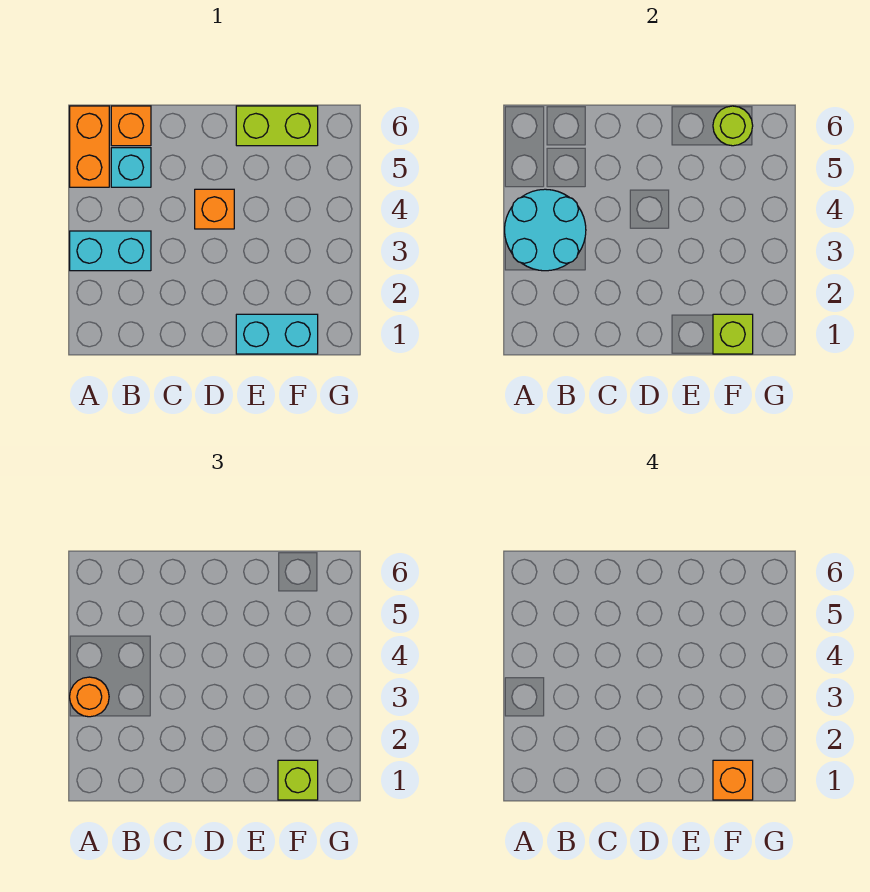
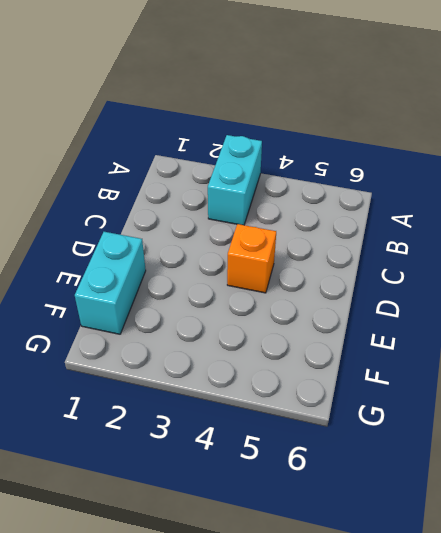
none -> orange brick A5:A6 level 1
none -> cyan brick B5 level 1
none -> orange brick B6 level 1

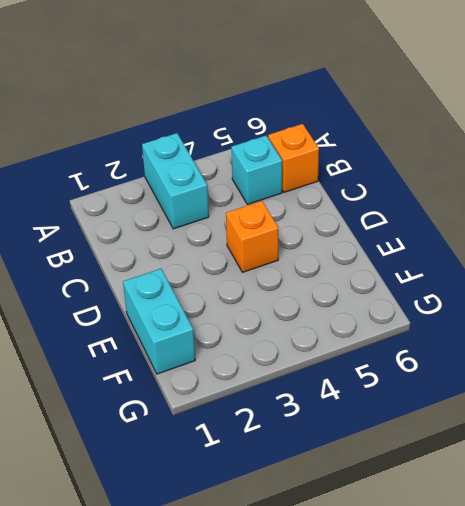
none -> orange brick A5:A6 level 1
none -> lime brick E6:F6 level 1
none -> cyan round brick A3:B4 level 2

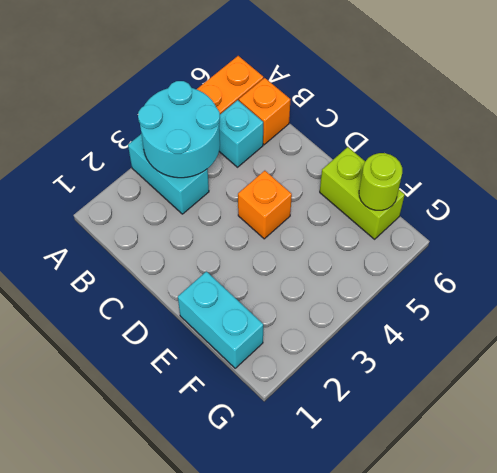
none -> lime brick F1 level 2
none -> orange round brick A3 level 3
none -> lime brick F1 level 3

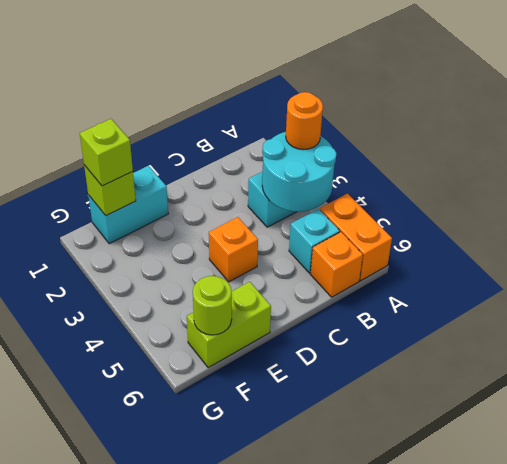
none -> orange brick F1 level 4

